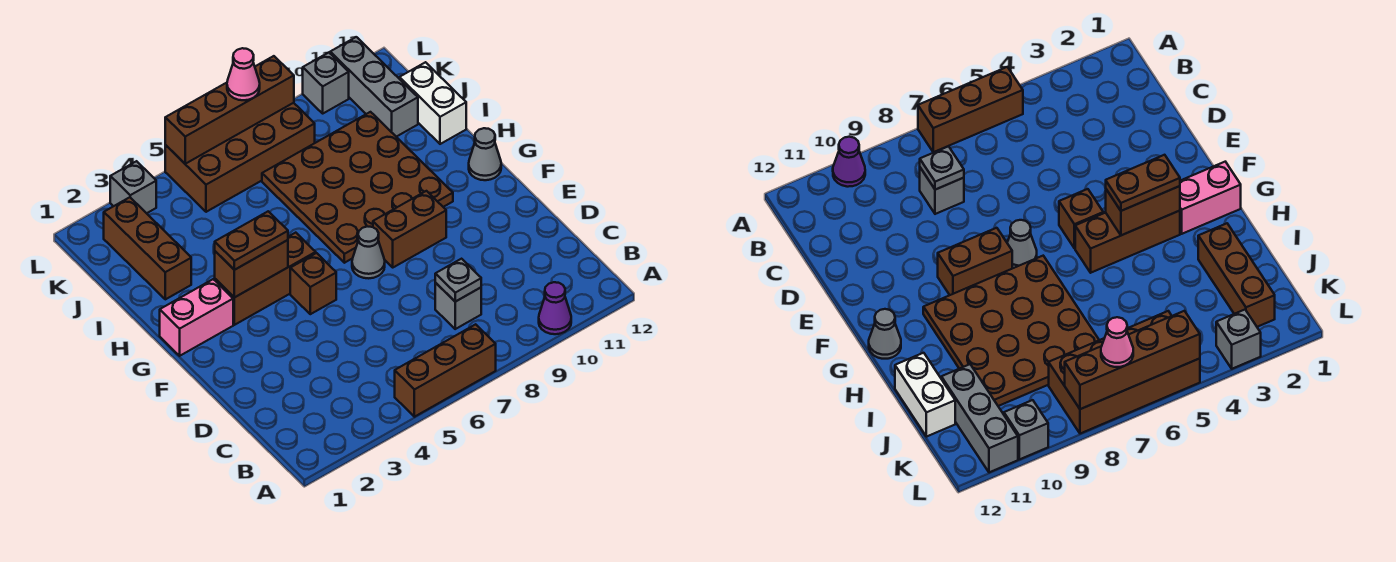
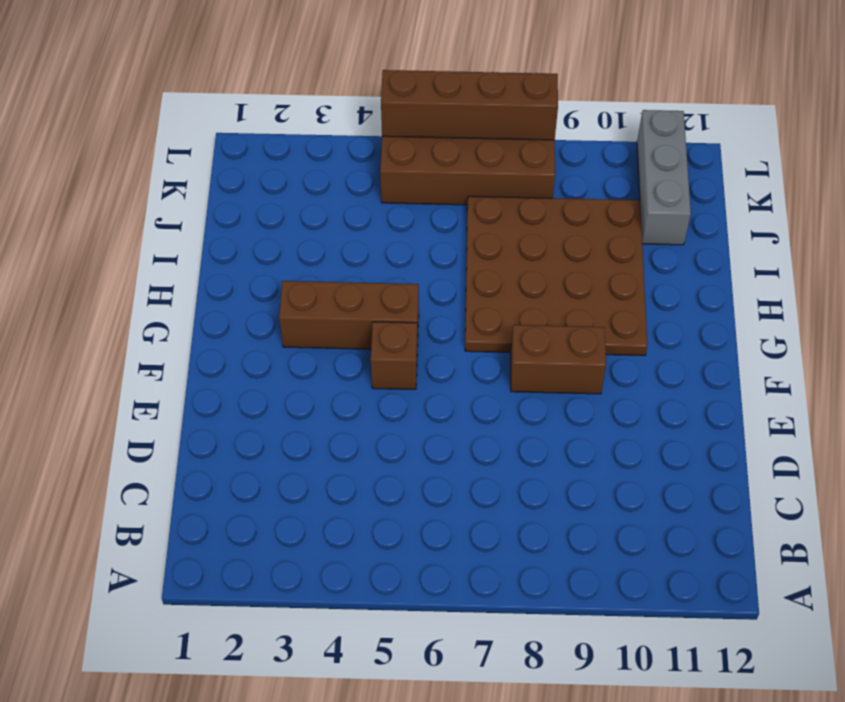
none -> brown brick A5:A7 level 1
none -> purple cone A10 level 1
none -> grey brick C8 level 1

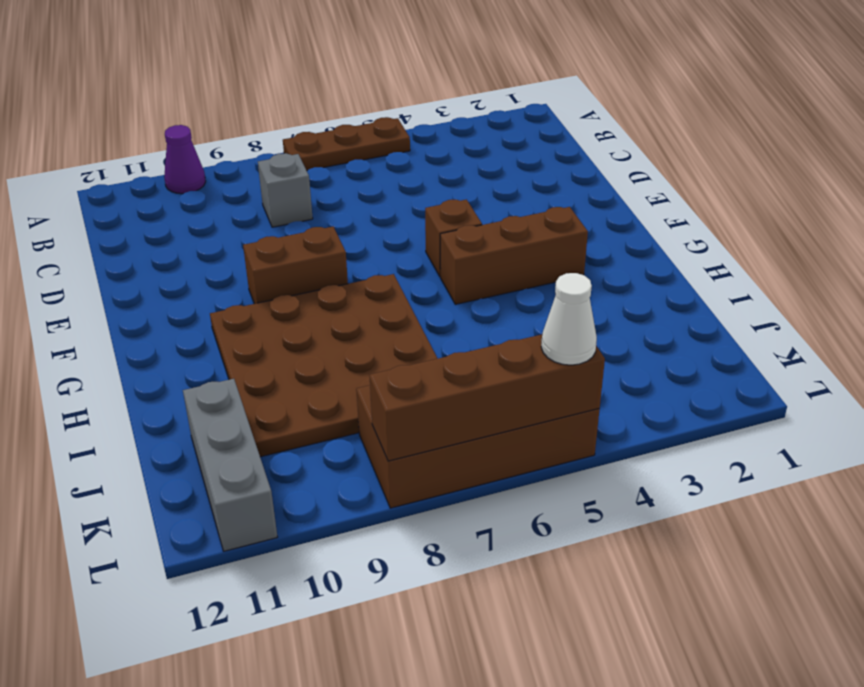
brown plate A5:A7 level 1 -> brown brick A5:A7 level 1
white cone L5 level 3 -> none
none -> grey cone F7 level 1
none -> pink brick G1:G2 level 1
none -> grey cone G12 level 1

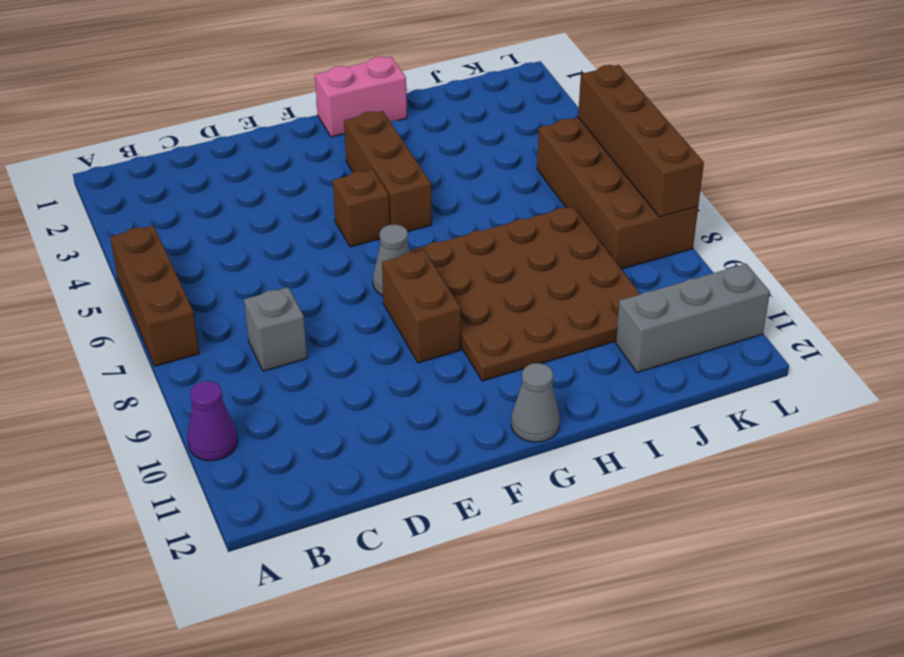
pink brick G1:H1 level 1 -> pink brick G1:G2 level 1
none -> brown brick I2:K2 level 1
none -> white brick I12:J12 level 1
none -> grey brick L3 level 1

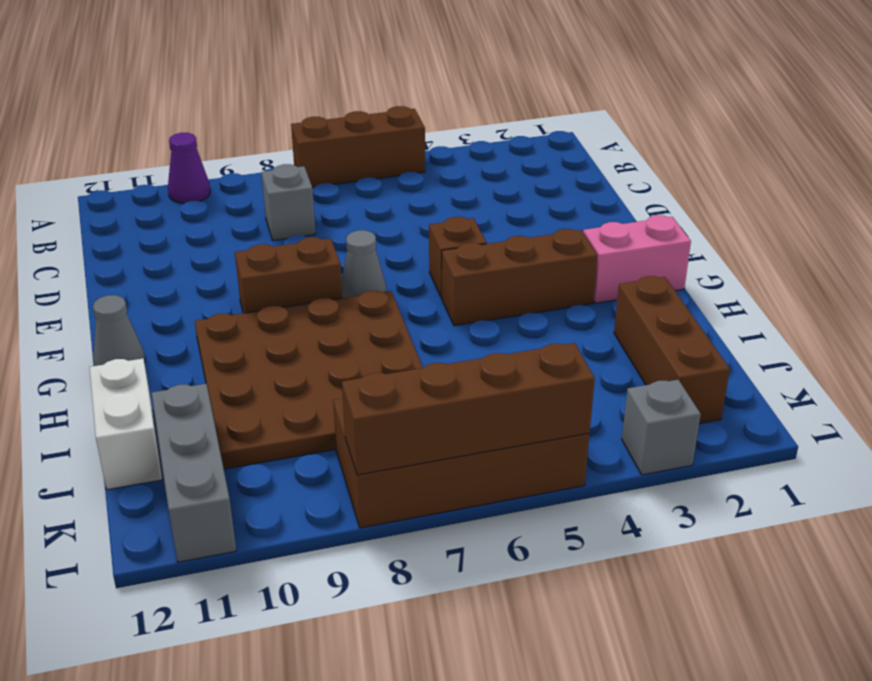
none -> grey brick L10 level 1
none -> grey plate C8 level 2
none -> brown brick G3:G4 level 2

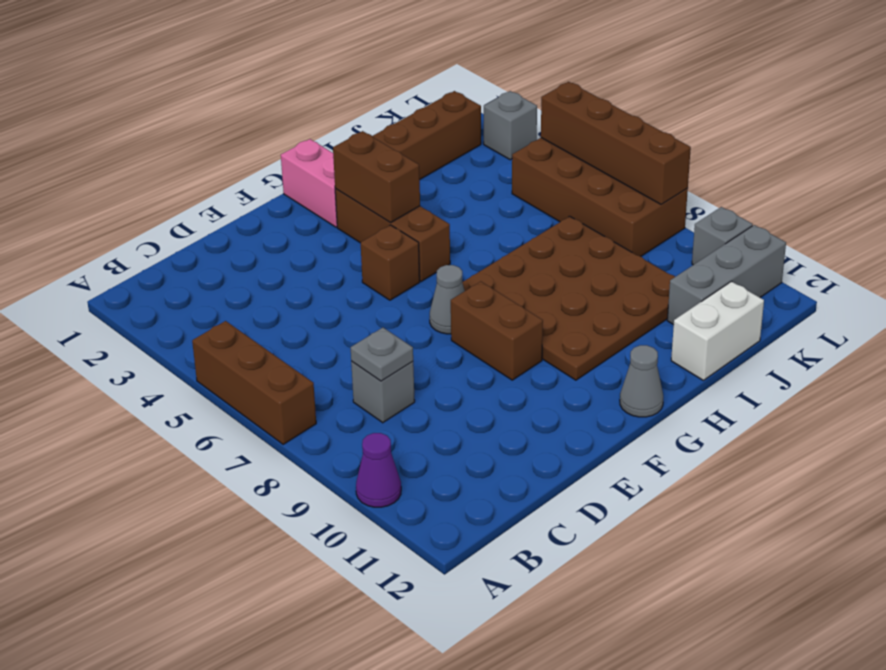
none -> brown plate G3:G4 level 3
none -> pink cone L7 level 3

